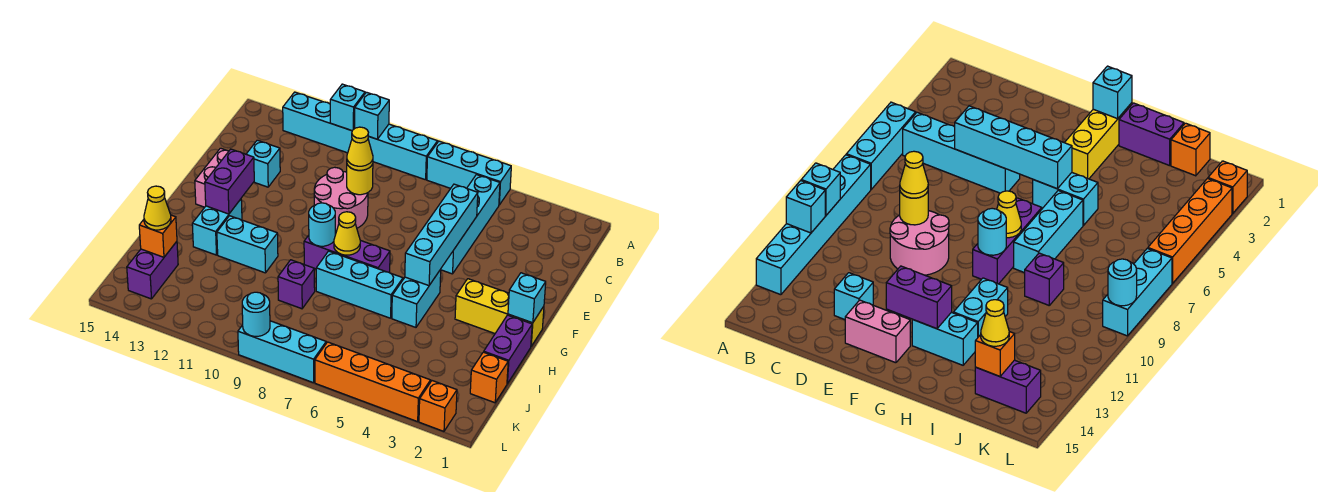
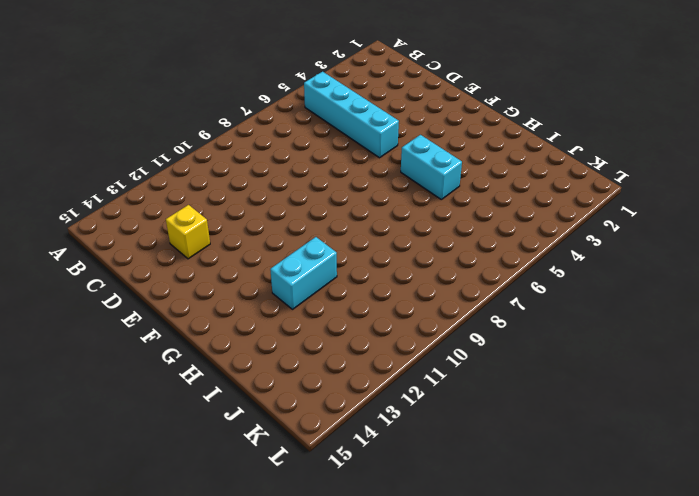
yellow brick D13 level 1 -> cyan brick D13 level 1
none -> cyan brick A5:A7 level 1
none -> cyan brick A8:A13 level 1
none -> pink round brick D9:E10 level 1
none -> pink brick E14:F14 level 1

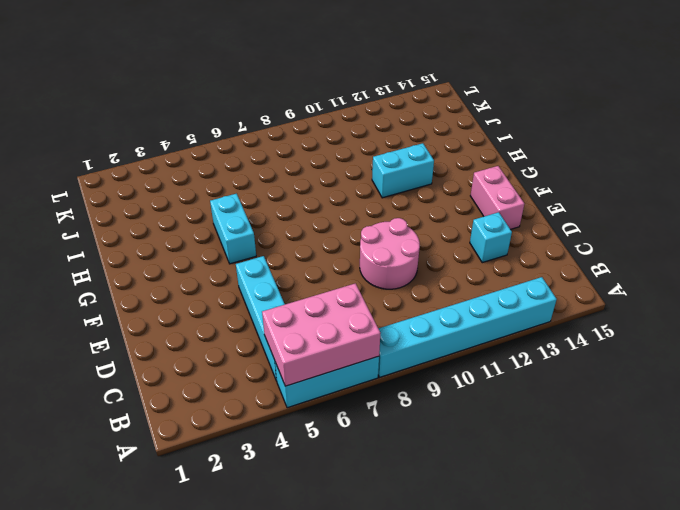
pink brick A5:B7 level 2 -> none
none -> yellow brick G1:G3 level 1
none -> purple brick G7:G9 level 1
none -> cyan brick G13:H13 level 1
none -> purple brick H1:I1 level 1

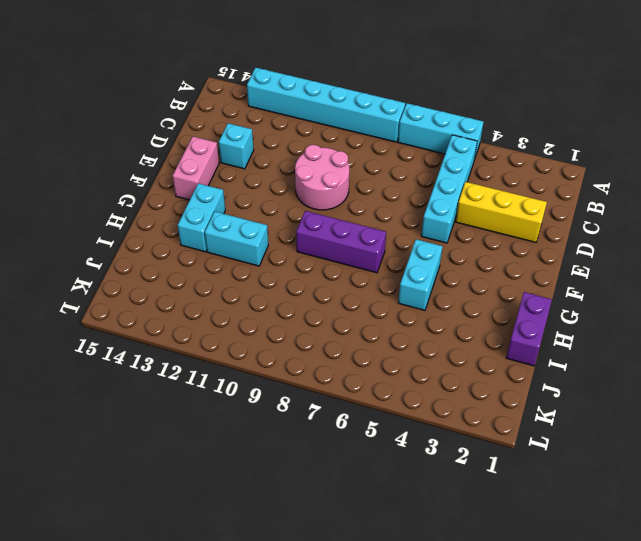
yellow brick D2:D4 level 1 -> yellow brick G1:G3 level 1
none -> cyan brick H6:H8 level 1
none -> purple brick I9 level 1
none -> orange brick J1 level 1
none -> purple brick J14:K14 level 1

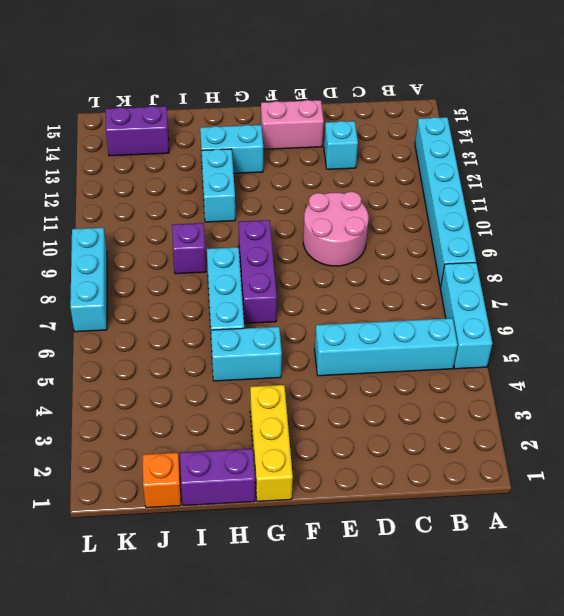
none -> orange brick L2 level 1
none -> orange brick L3:L6 level 1
none -> cyan brick A10 level 2
none -> cyan brick A11 level 2

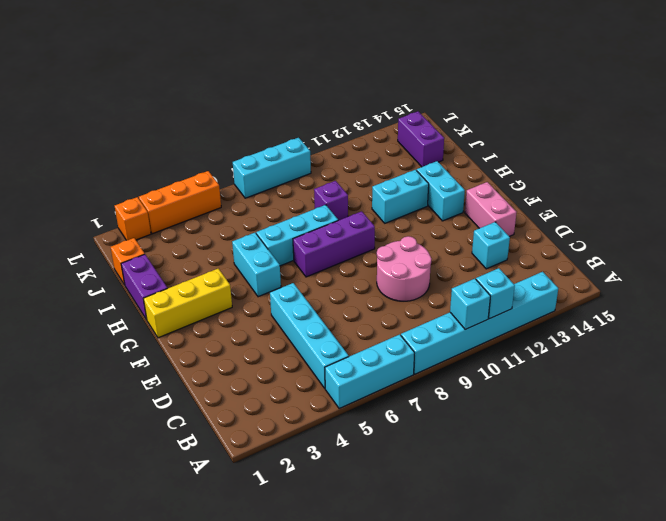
orange brick L3:L5 level 1 -> orange brick L3:L6 level 1
none -> cyan brick D5:G5 level 2
none -> yellow round brick D9 level 2
none -> purple brick F13:G13 level 2
none -> cyan brick G1 level 2

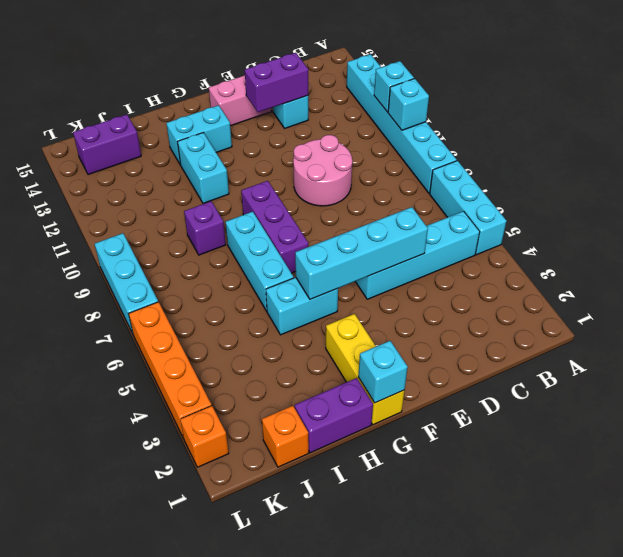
purple brick D13:E13 level 2 -> purple brick F13:G13 level 2
none -> yellow round brick D9 level 2
none -> yellow cone G8 level 2
none -> cyan round brick G9 level 2
none -> orange brick J14 level 2

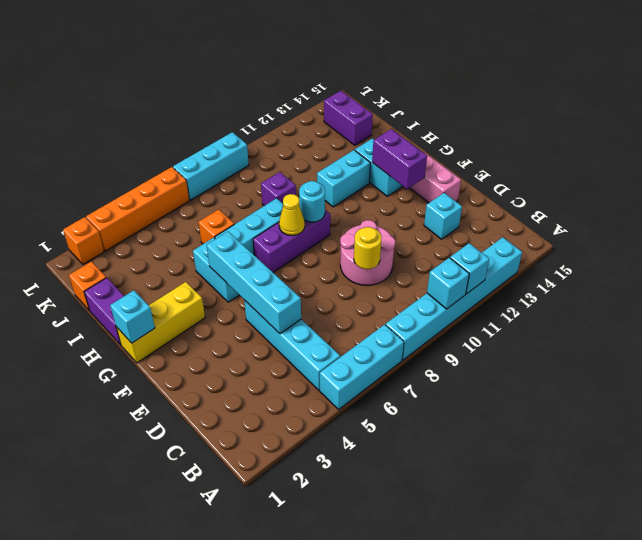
orange brick I6 level 1 -> orange brick J14 level 2
none -> cyan round brick L9 level 2
none -> yellow cone D9 level 3
none -> yellow cone J14 level 3

